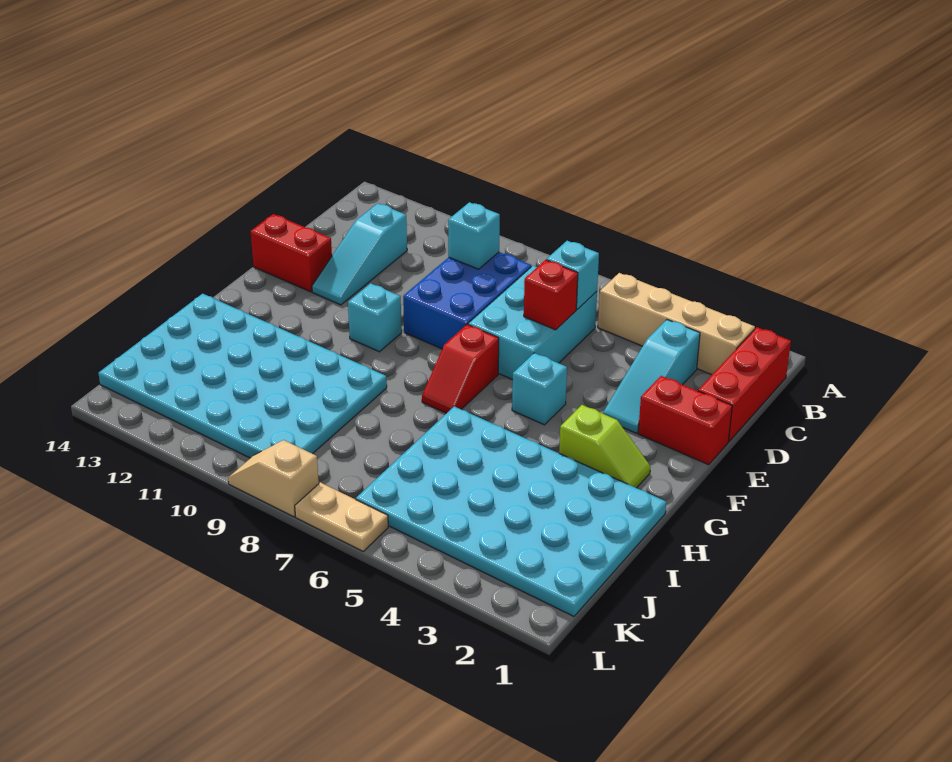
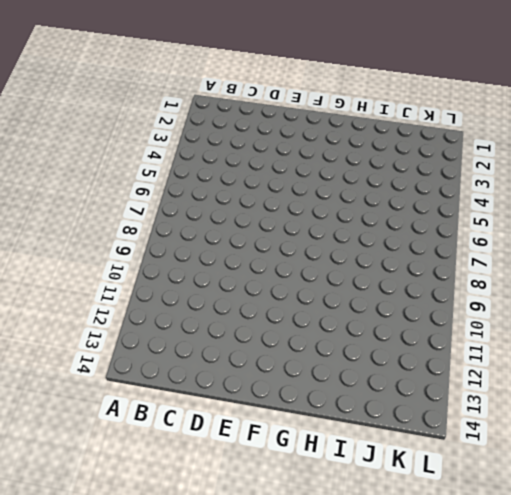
none -> red brick B1:D1 level 1
none -> tan brick B2:B5 level 1
none -> cyan slope C3:E3 level 1 top C

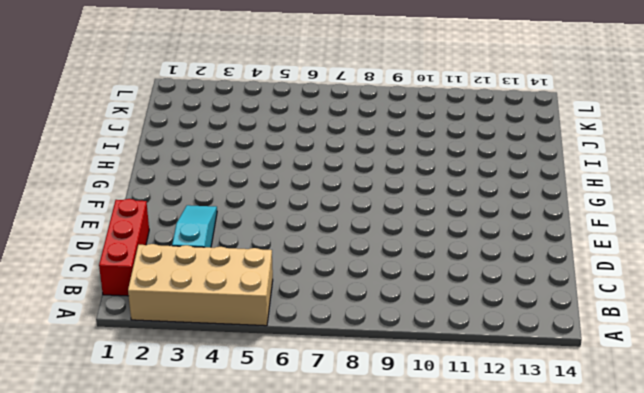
tan brick A2:B5 level 1 -> tan brick B2:B5 level 1
none -> cyan brick C6:E7 level 1
none -> blue brick C8:E9 level 1
none -> cyan slope C12:E12 level 1 top C

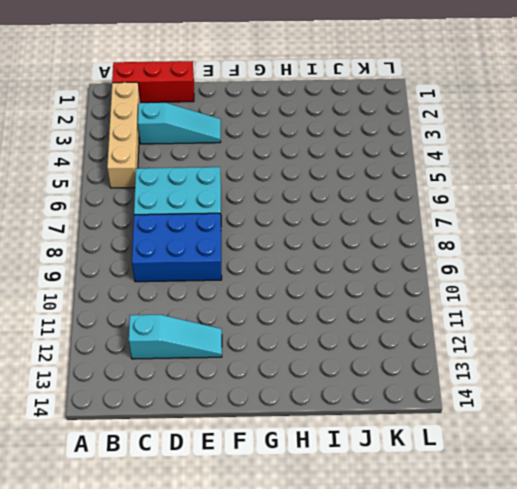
none -> red brick E1:E2 level 1
none -> red brick E13:E14 level 1
none -> cyan brick F5 level 1

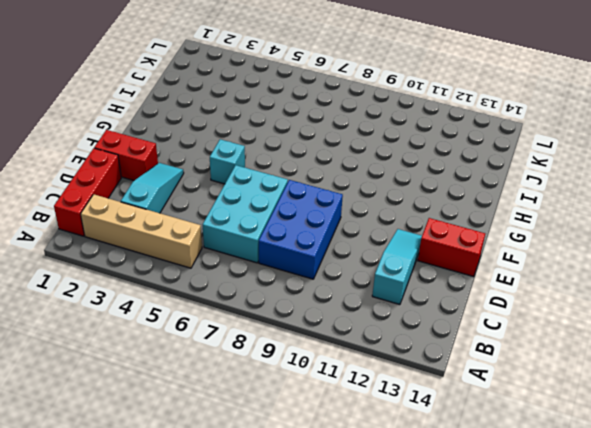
none -> red slope F7:G7 level 1 top F
none -> cyan brick F10 level 1
none -> lime slope G2:G3 level 1 top 3

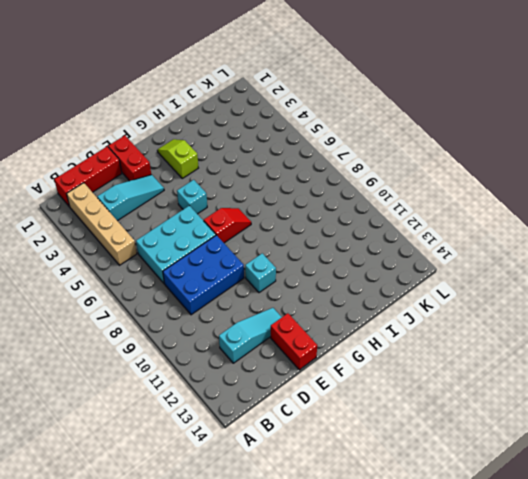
none -> cyan plate H1:K6 level 1
none -> cyan plate H9:K14 level 1
none -> tan plate L6:L7 level 1

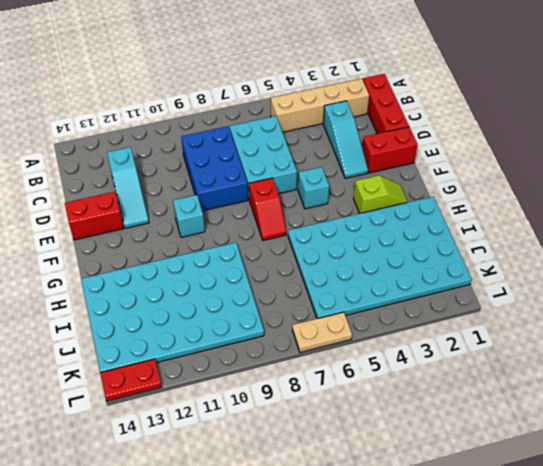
red plate L13:L14 level 1 -> none
none -> tan slope L8:L9 level 1 top 8
none -> cyan brick C6 level 2
none -> cyan brick C9 level 2

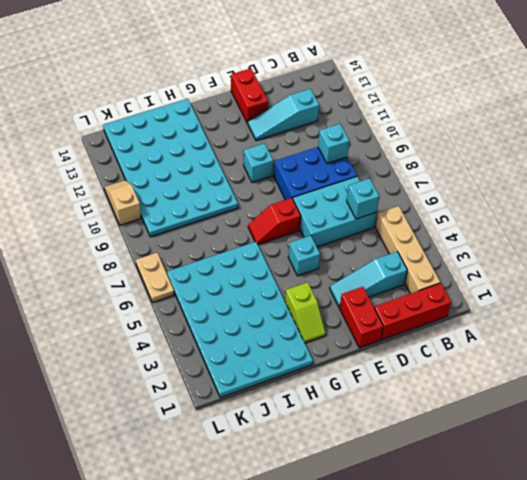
tan slope L10:L11 level 1 top 10 -> tan slope L8:L9 level 1 top 8
none -> red brick D6 level 2

